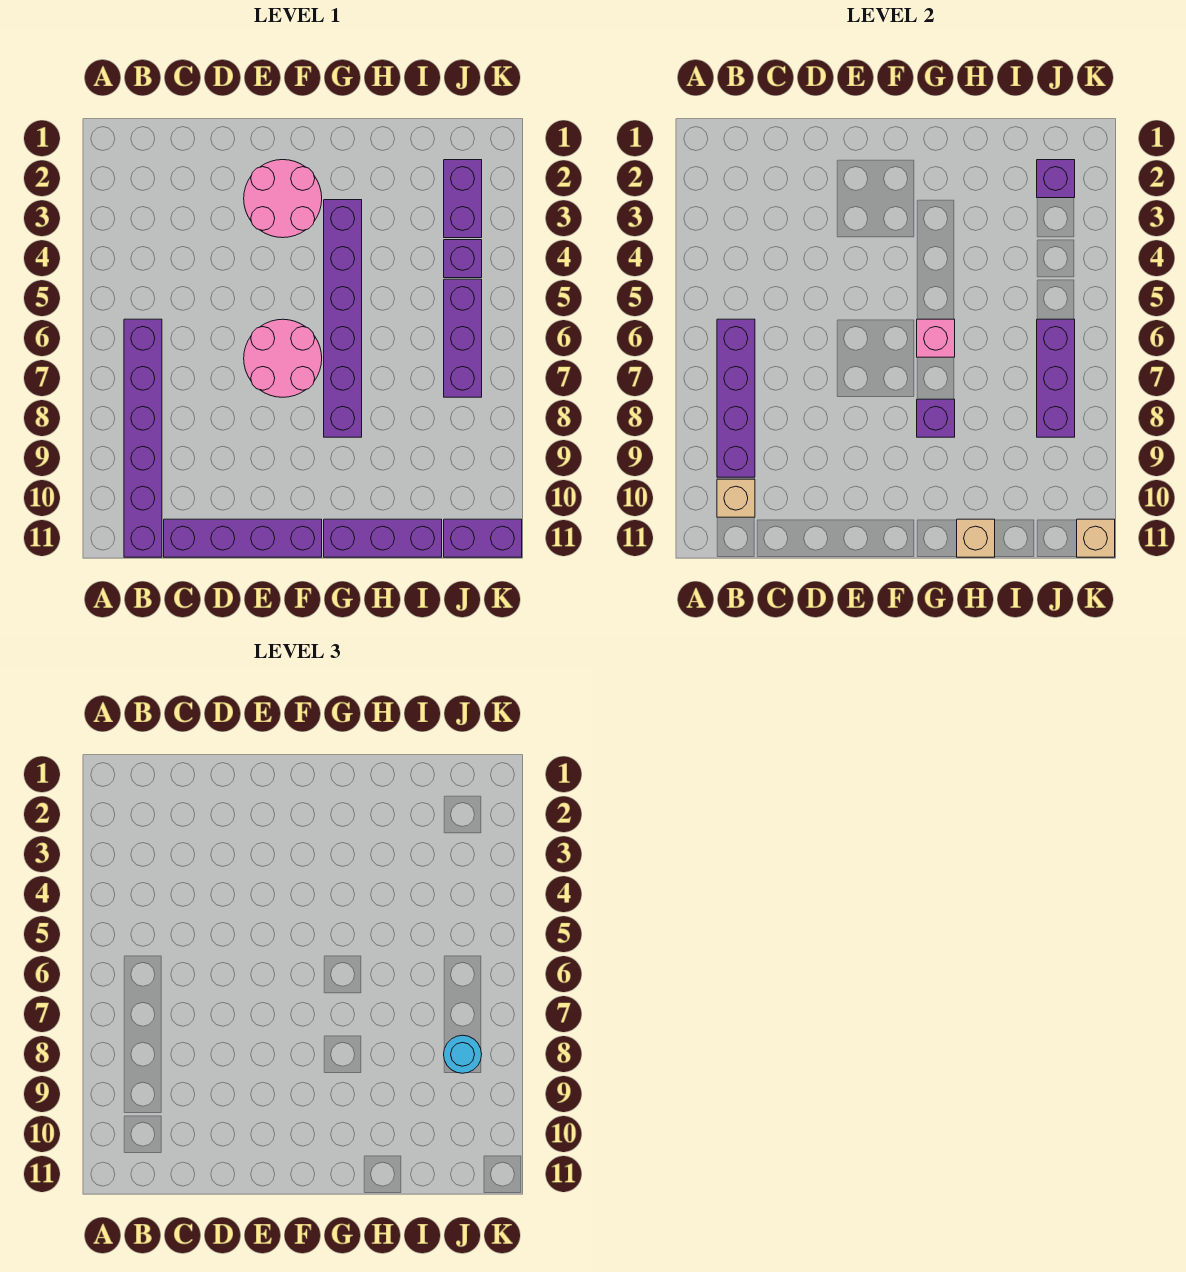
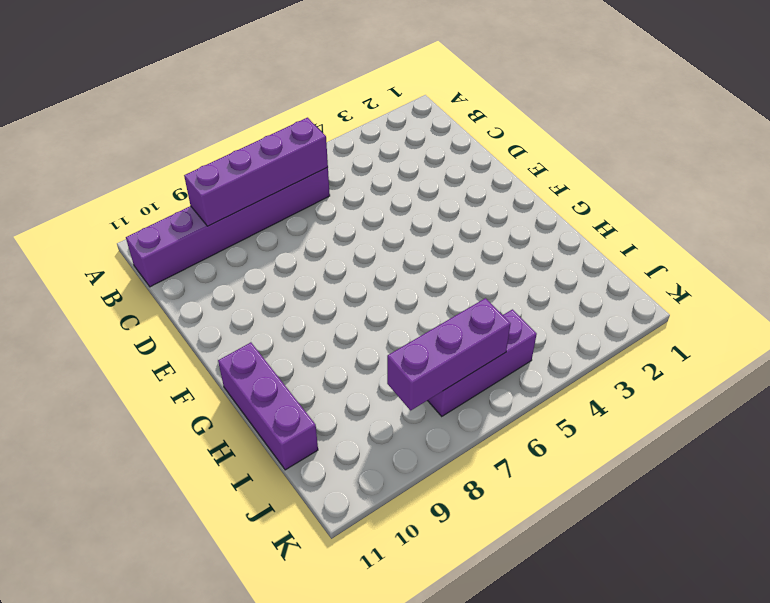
none -> purple brick C11:F11 level 1
none -> pink round brick E2:F3 level 1
none -> pink round brick E6:F7 level 1

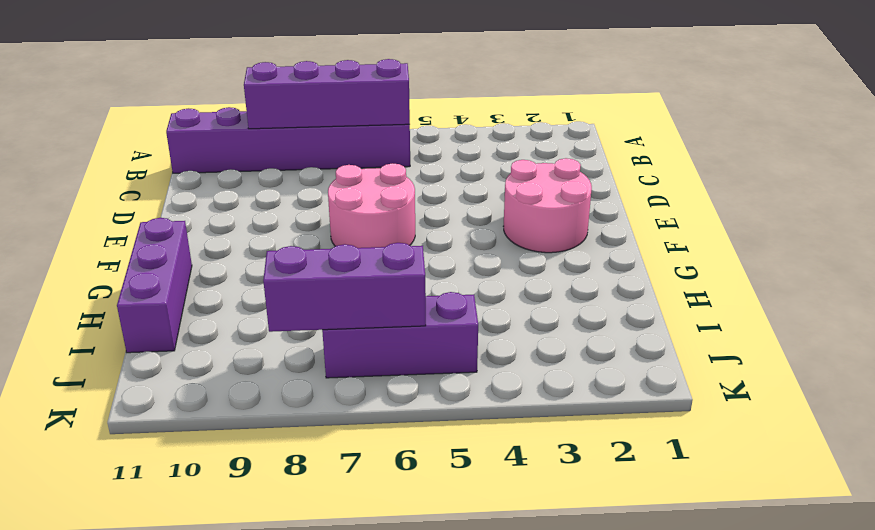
none -> purple brick C11:F11 level 1
none -> purple brick G3:G8 level 1
none -> purple brick J2:J3 level 1

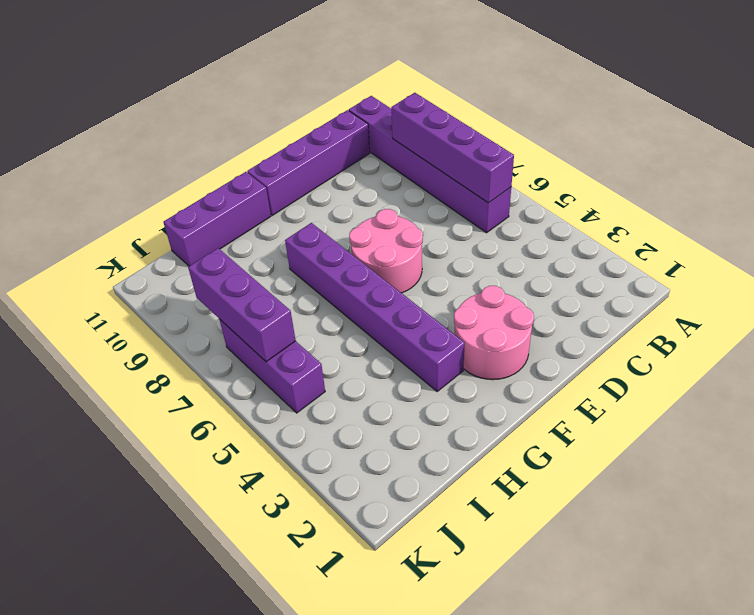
none -> purple brick J2:J3 level 1
none -> purple brick J4 level 1
none -> purple brick J11:K11 level 1

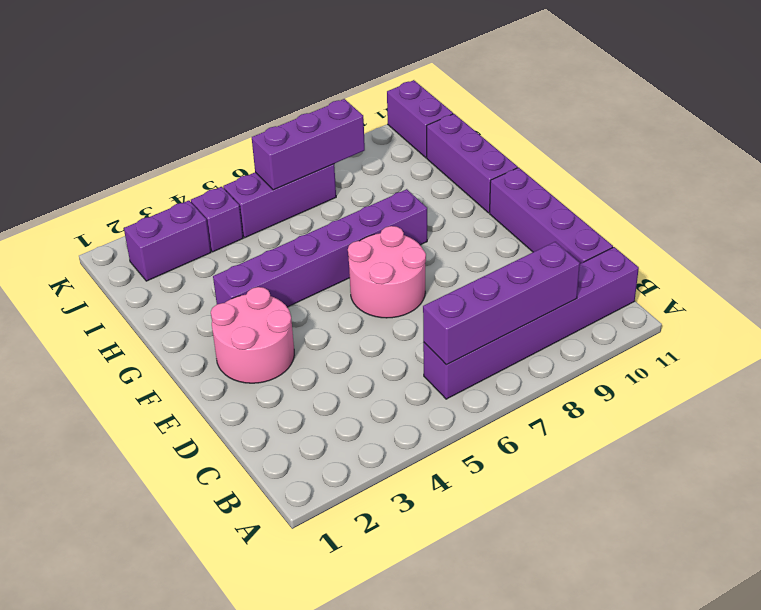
none -> tan brick B10 level 2
none -> pink brick G6 level 2
none -> purple brick G8 level 2

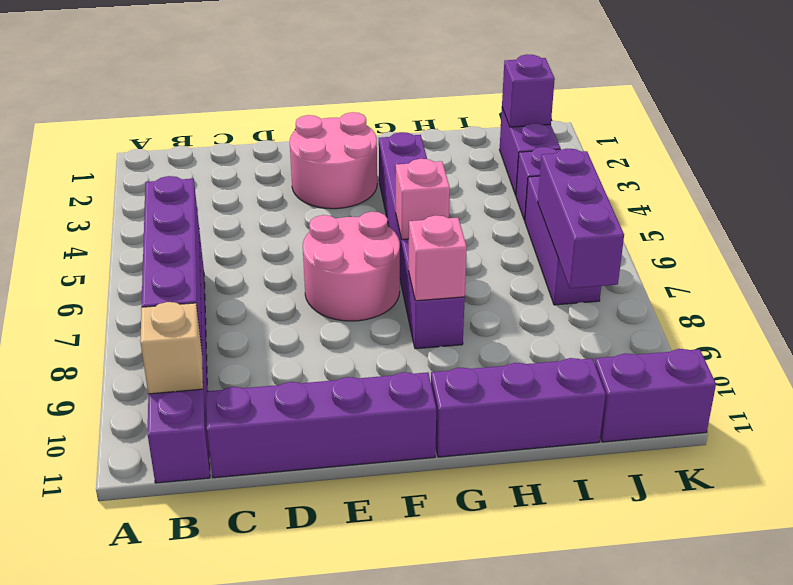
pink brick G8 level 2 -> purple brick G8 level 2
none -> tan brick H11 level 2
none -> tan brick K11 level 2
none -> cyan round brick J8 level 3

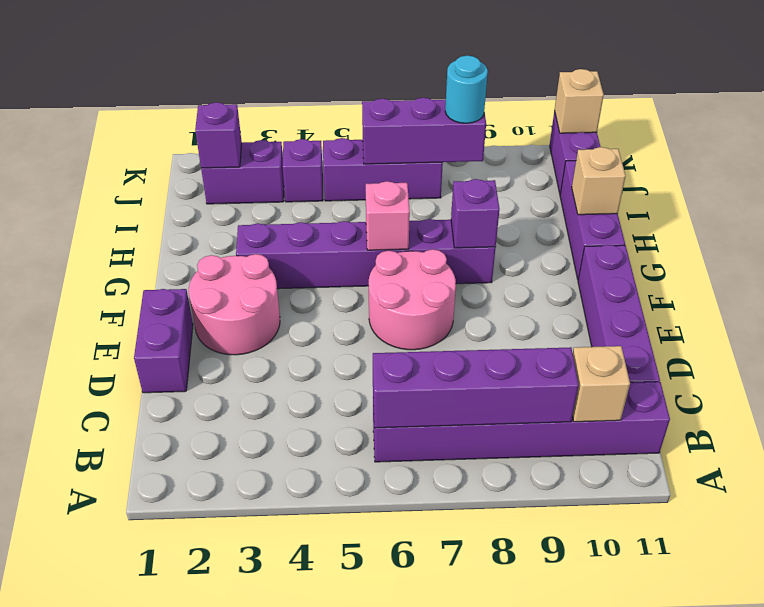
purple brick D1:E1 level 1 -> none

